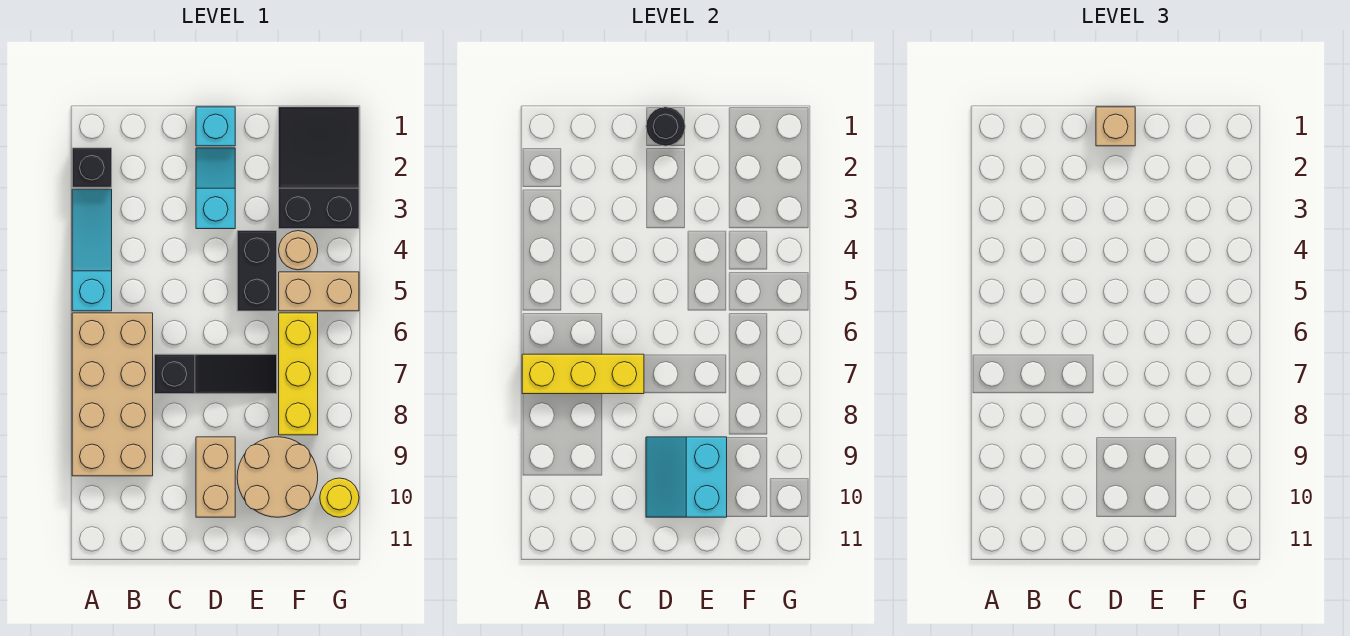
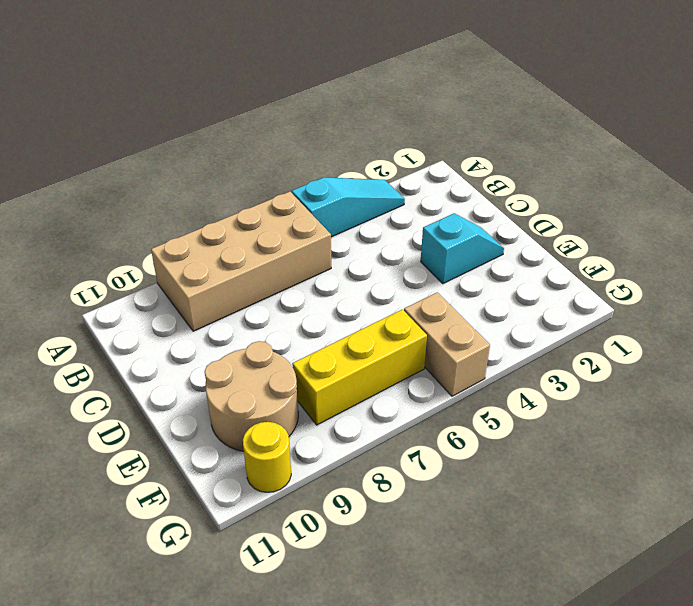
none -> black brick A2 level 1
none -> black slope C7:E7 level 1 top C
none -> cyan brick D1 level 1

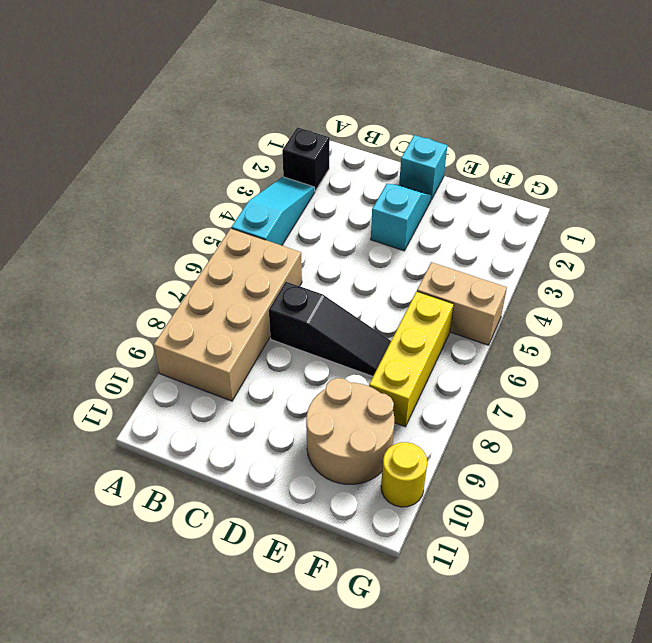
none -> tan brick D9:D10 level 1
none -> black brick E4:E5 level 1
none -> black slope F1:G3 level 1 top 3

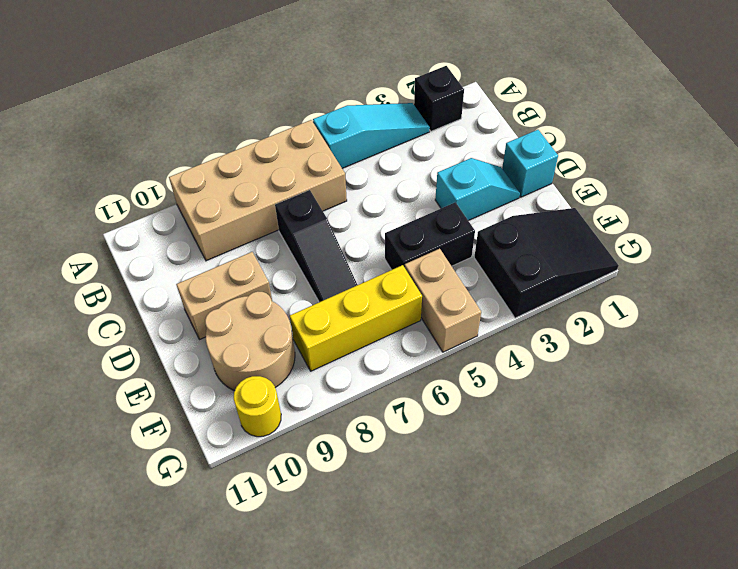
none -> tan round brick F4 level 1
none -> yellow brick A7:C7 level 2
none -> black round brick D1 level 2

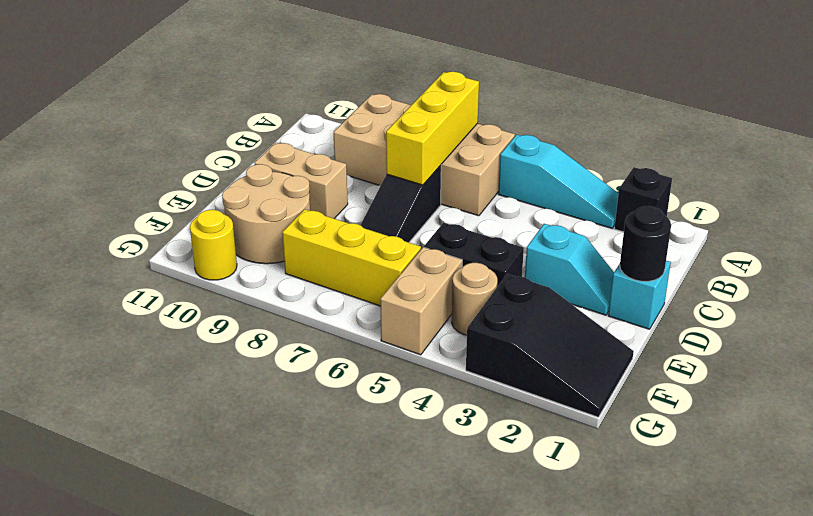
none -> cyan slope D9:E10 level 2 top E
none -> tan brick D1 level 3

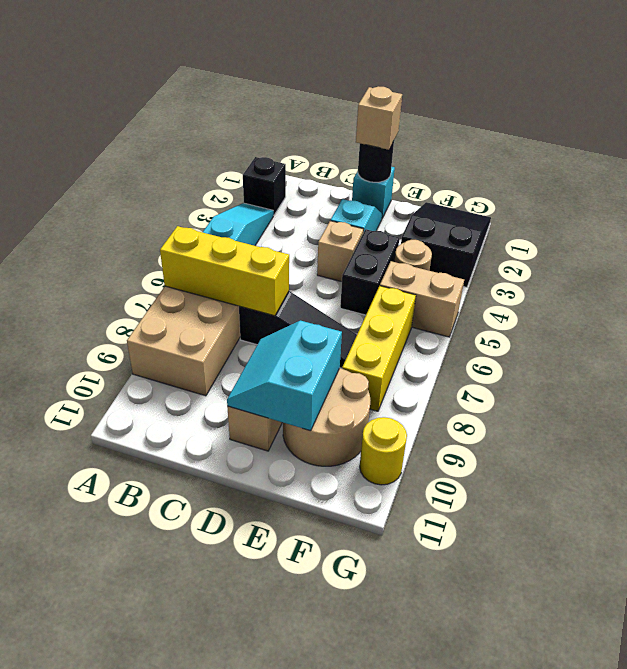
tan brick D4 level 1 -> none

